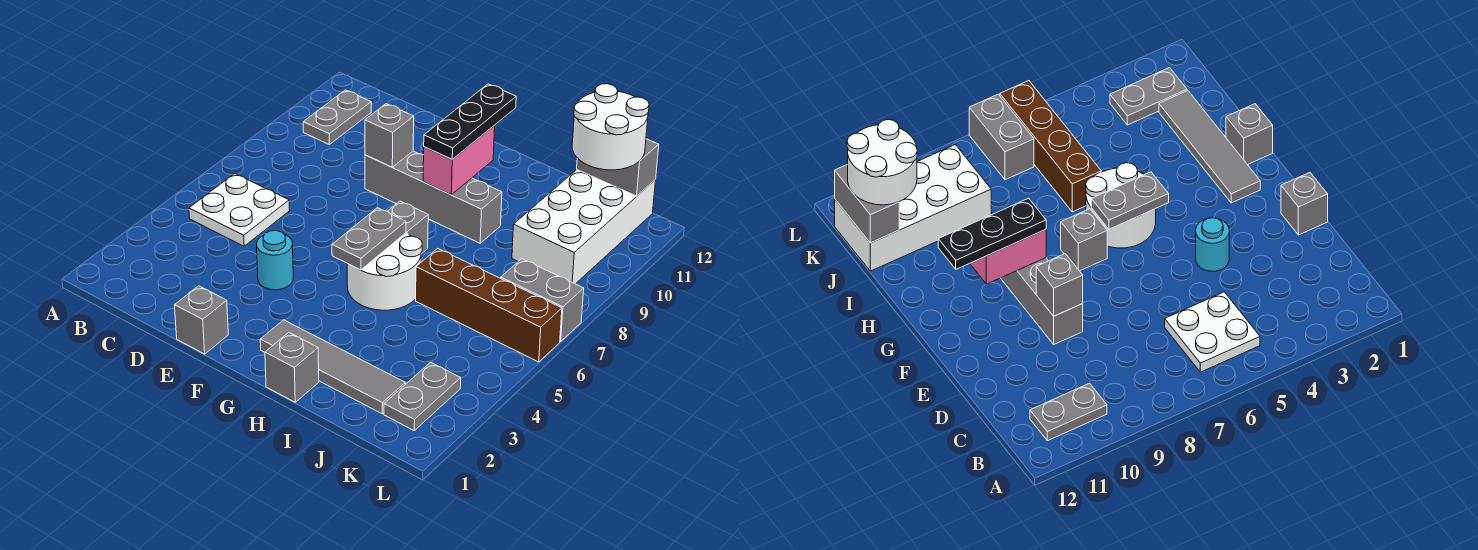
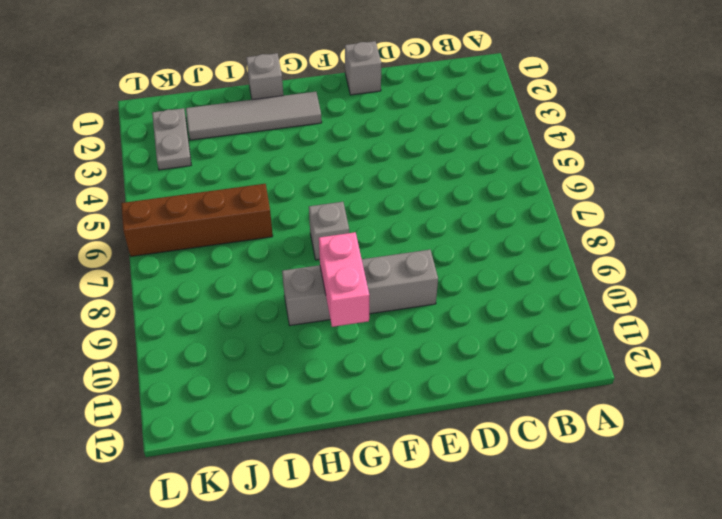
none -> white plate B5:C6 level 1
none -> grey plate B10:B11 level 1
none -> cyan round brick E4 level 1

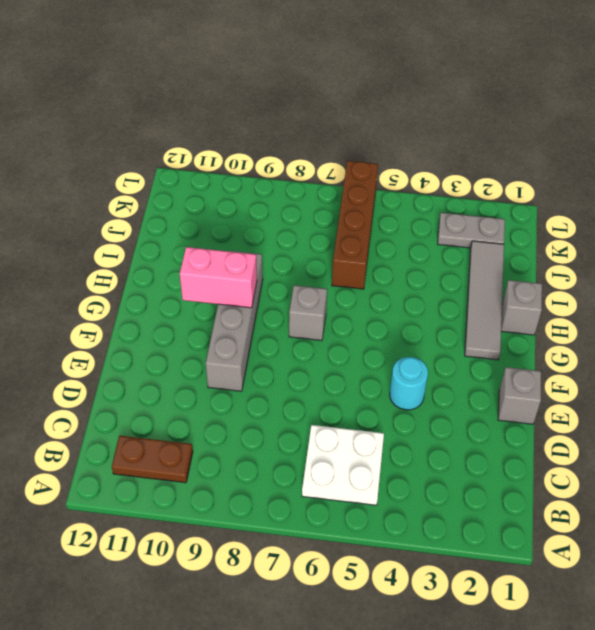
brown plate B10:B11 level 1 -> grey plate B10:B11 level 1
none -> white round brick G5:H6 level 1
none -> white brick J9:K12 level 1
none -> grey brick K7:L7 level 1

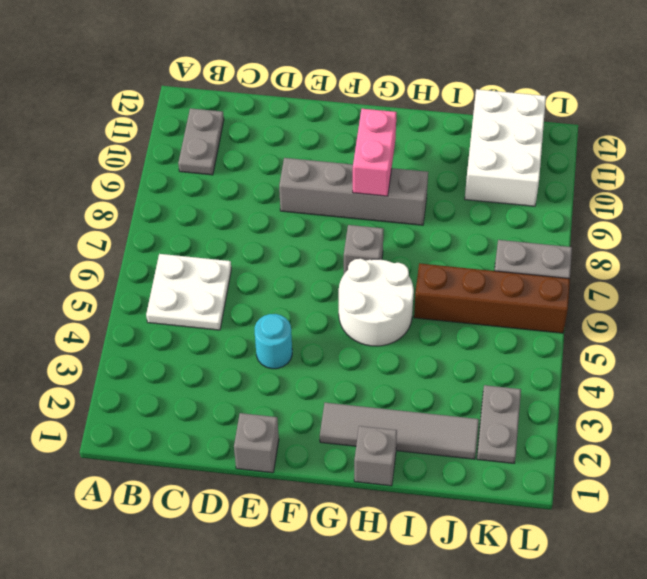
white brick J10:K12 level 1 -> white brick J9:K12 level 1
none -> grey brick E9 level 2
none -> grey plate G5:G6 level 2
none -> grey brick J12:K12 level 2

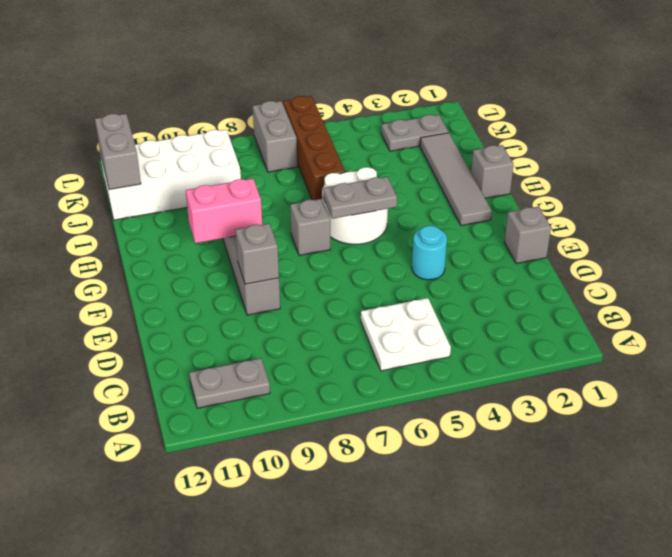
none -> black plate G9:G11 level 3
none -> white round brick J11:K12 level 3

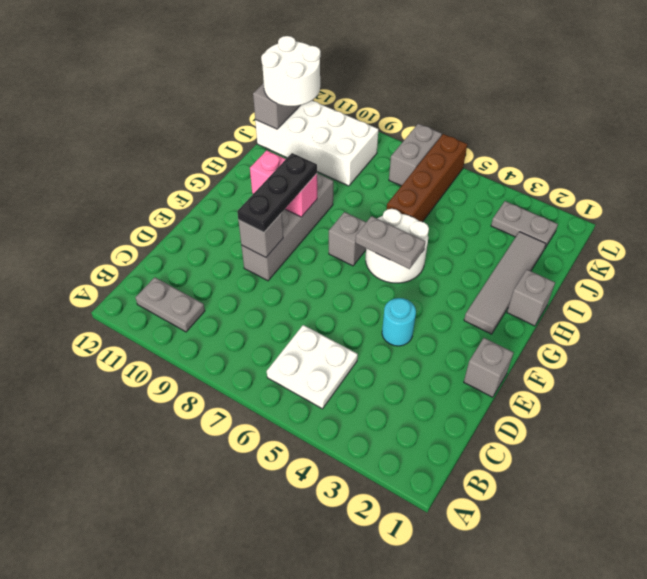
black plate E9:G9 level 3 -> black plate G9:G11 level 3

